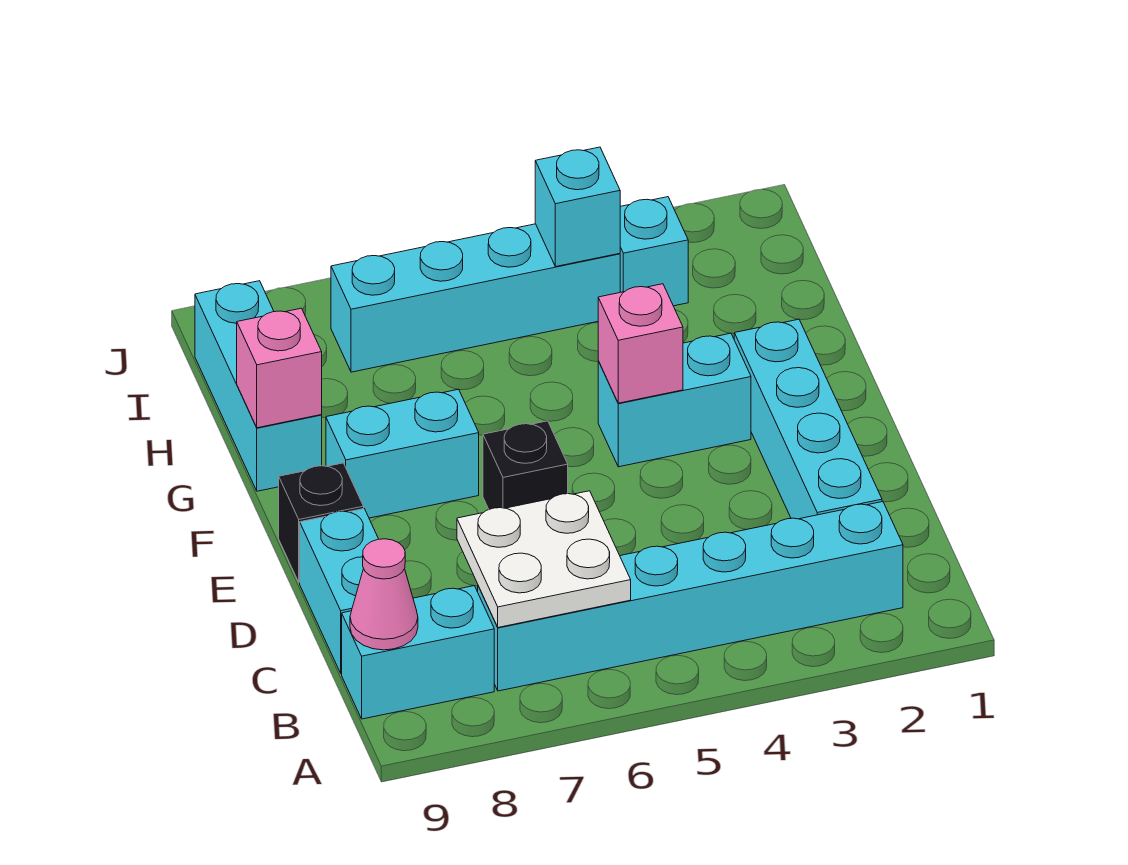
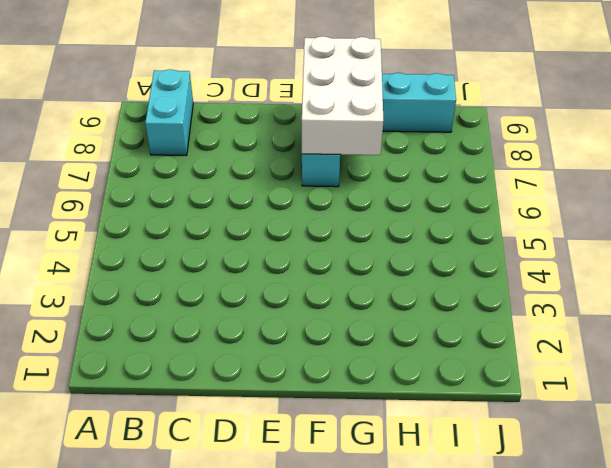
white brick F7:G9 level 2 -> pink brick G9 level 2
none -> cyan brick B2:B7 level 1
none -> cyan brick C2:F2 level 1
none -> cyan brick C9:D9 level 1

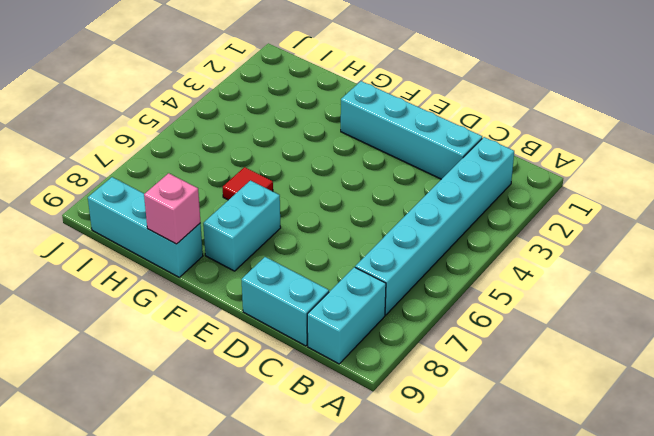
red tile G6 level 1 -> none
none -> black brick E6 level 1
none -> black brick E9 level 1
none -> cyan brick F3:F4 level 1

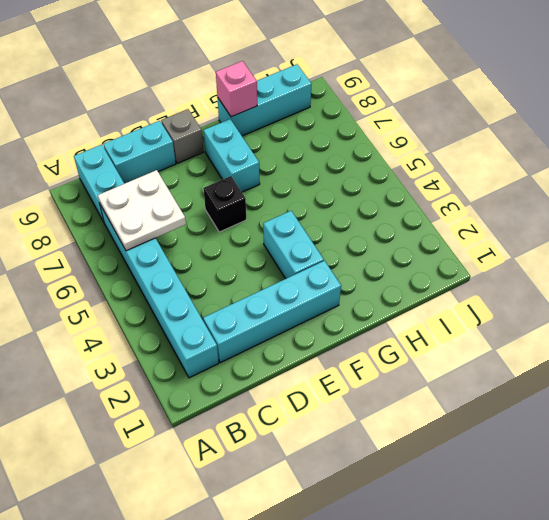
grey brick E9 level 1 -> black brick E9 level 1
none -> cyan brick I3 level 1
none -> cyan brick I4:I7 level 1
none -> pink cone B9 level 2

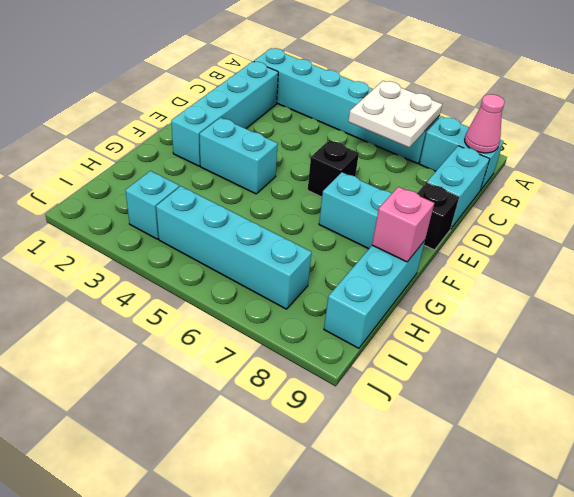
none -> pink brick F4 level 2
none -> cyan brick I4 level 2

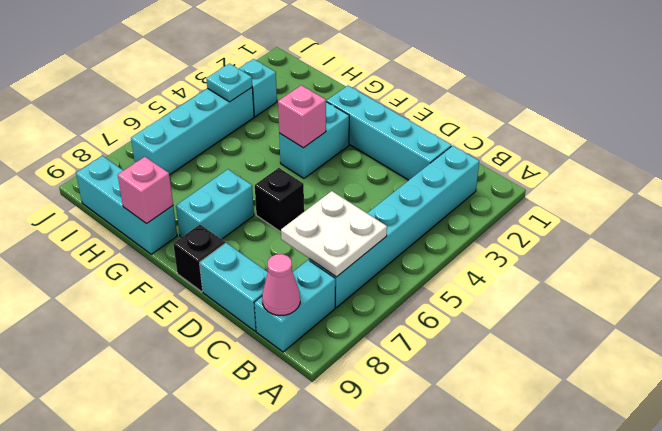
cyan plate I4 level 2 -> cyan brick I4 level 2

